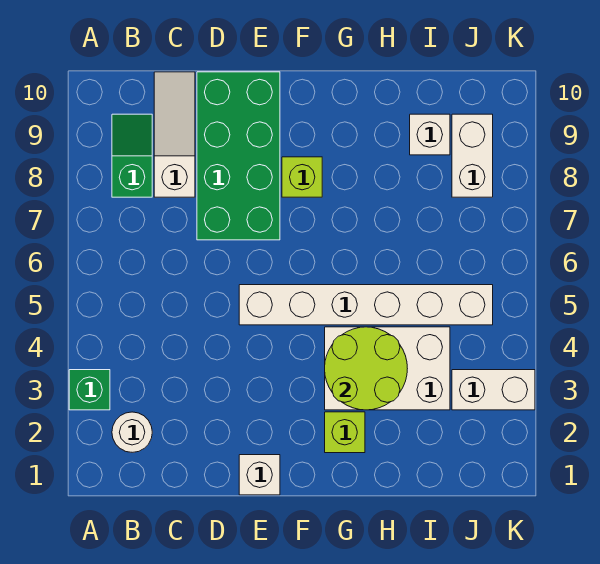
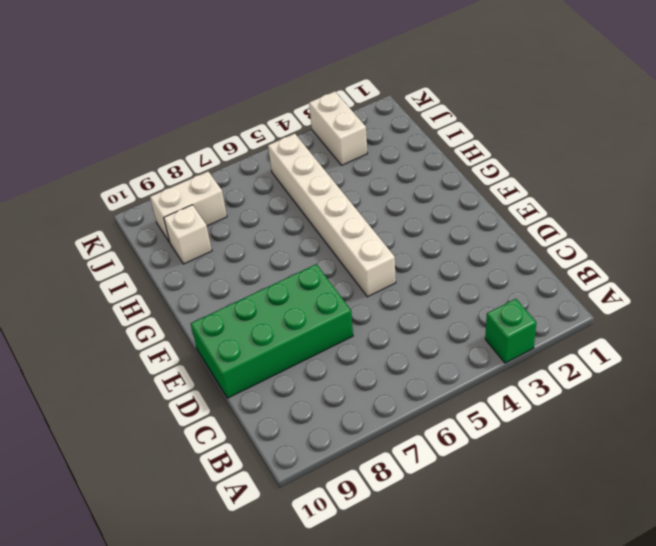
none -> white round brick B2 level 1
none -> green slope B8:B9 level 1 top 8
none -> white slope C8:C10 level 1 top 8

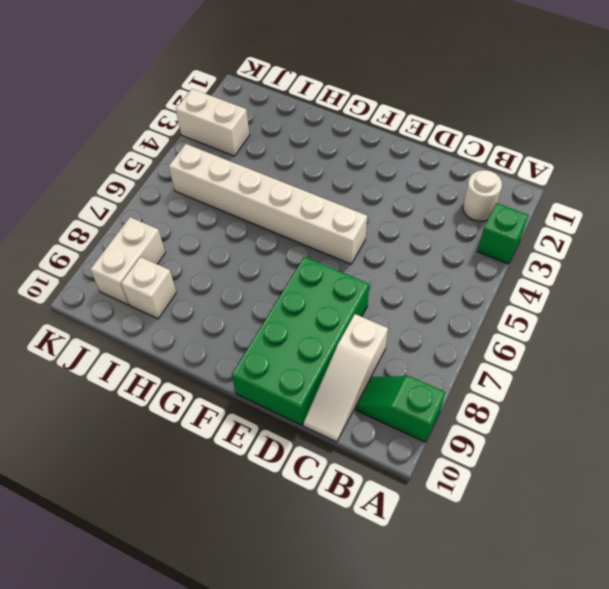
green slope A9:B9 level 1 top A -> green slope B8:B9 level 1 top 8
none -> white brick E1 level 1
none -> lime brick F8 level 1
none -> lime brick G2 level 1

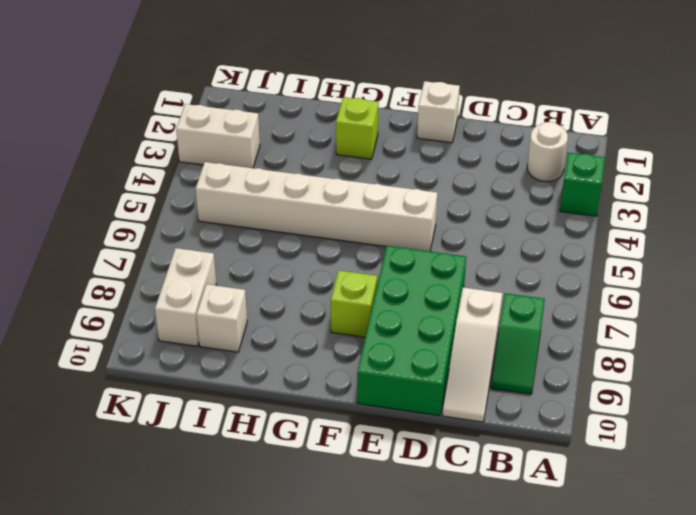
none -> white brick G3:I4 level 1
none -> lime round brick G3:H4 level 2

